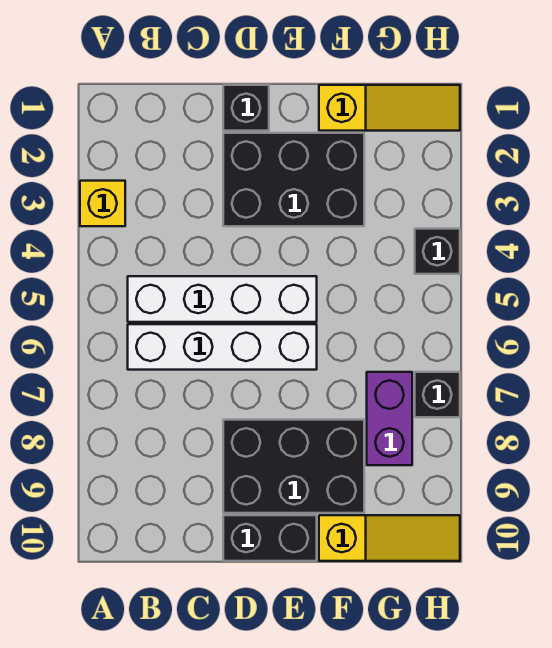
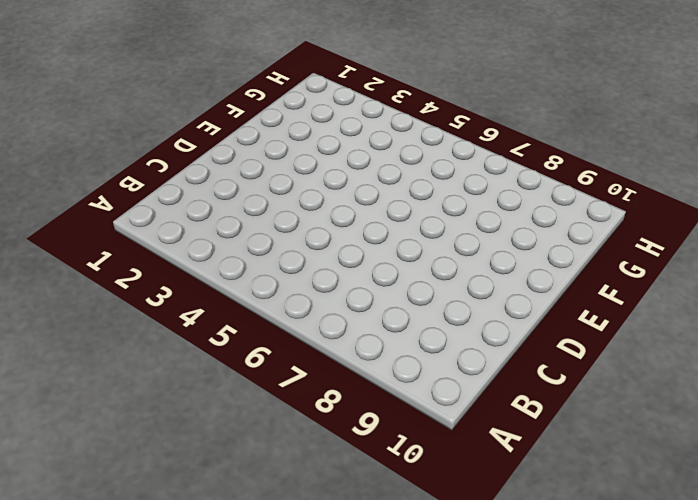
none -> yellow brick A3 level 1
none -> white brick B5:E5 level 1
none -> white brick B6:E6 level 1

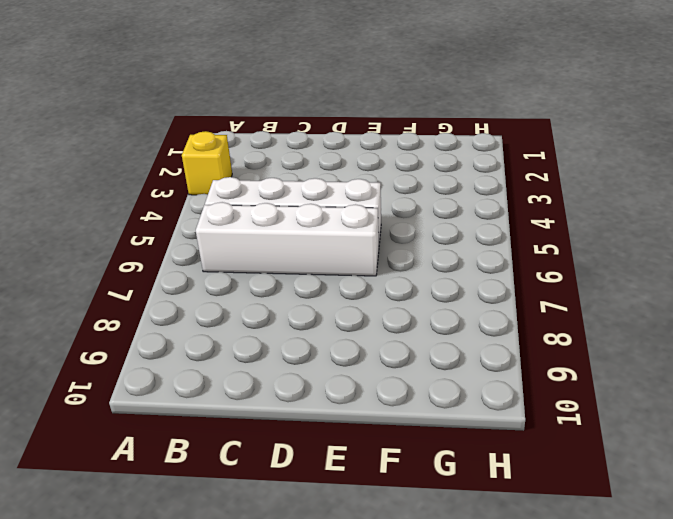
none -> black brick D1 level 1
none -> black brick D2:F3 level 1
none -> black brick D8:F9 level 1

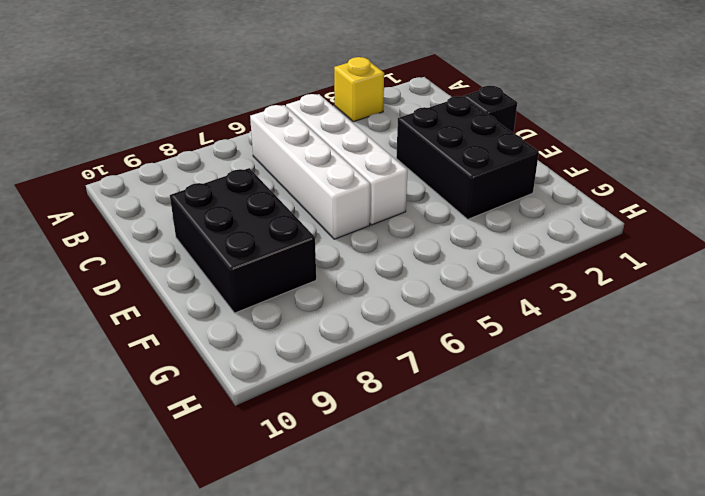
none -> black brick D10:E10 level 1
none -> yellow slope F1:H1 level 1 top F
none -> yellow slope F10:H10 level 1 top F

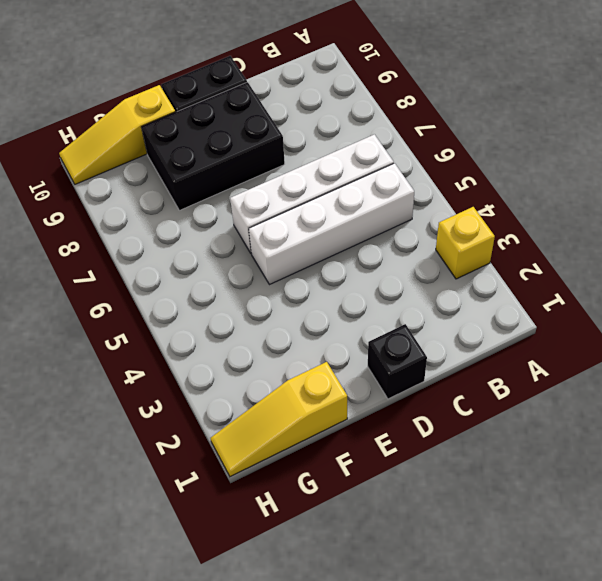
none -> black brick D2:F3 level 1
none -> purple brick G7:G8 level 1
none -> black brick H4 level 1

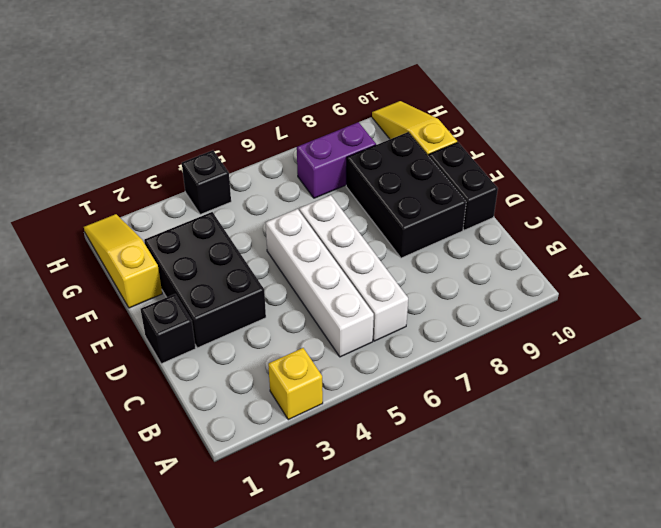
none -> black brick H7 level 1

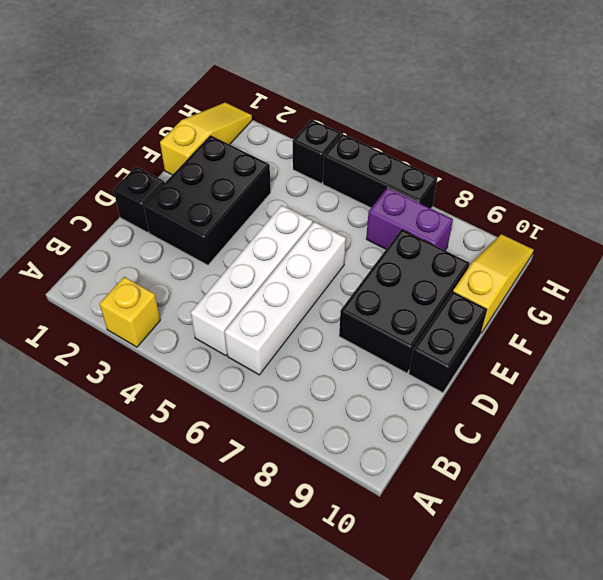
black brick H5:H7 level 1 -> black brick H7 level 1

